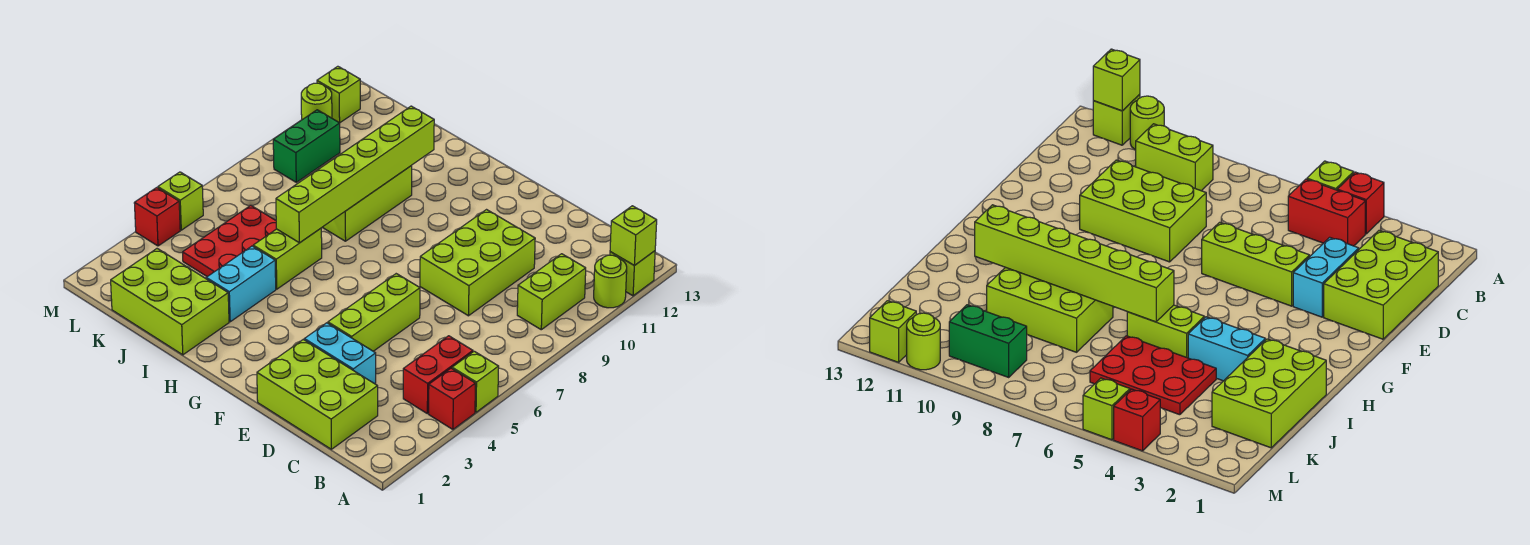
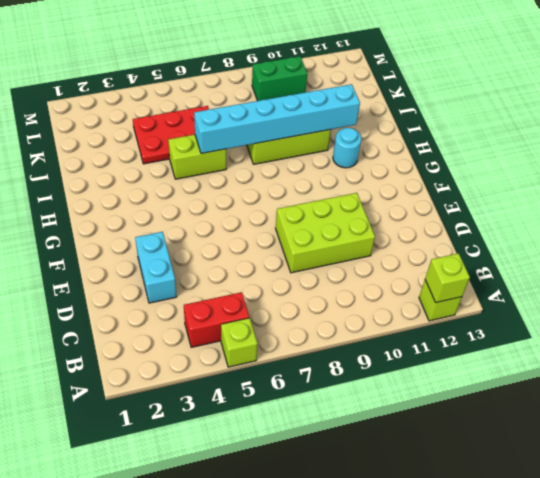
cyan round brick H11 level 1 -> none
cyan brick I6:I11 level 2 -> lime brick I6:I11 level 2
none -> red brick A4 level 1
none -> lime round brick A11 level 1
none -> lime brick B9:B10 level 1

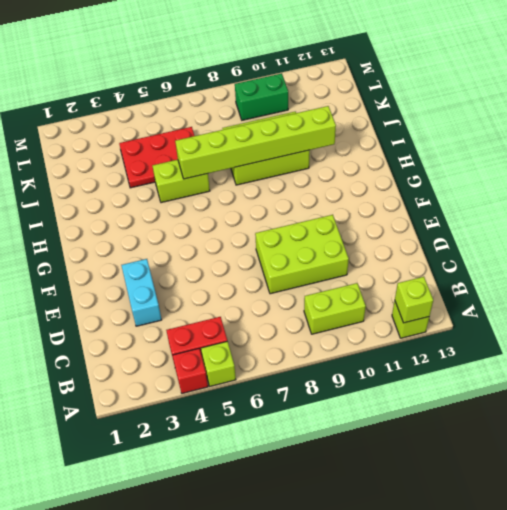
none -> lime round brick A11 level 1
none -> lime brick C1:E2 level 1
none -> lime brick E4:E6 level 1

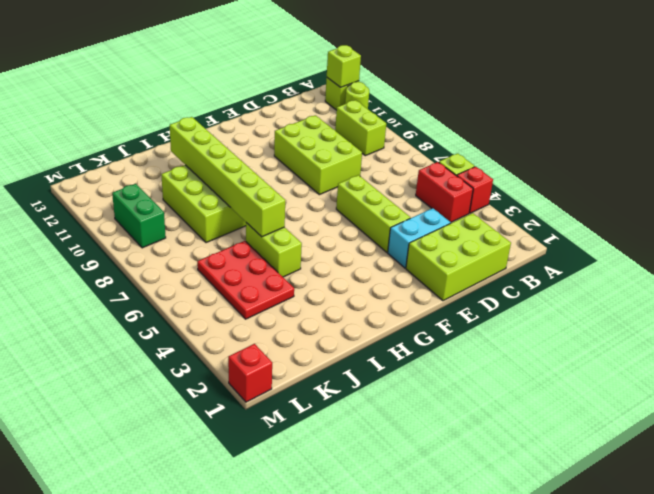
red brick M1 level 1 -> red brick M4 level 1
none -> lime brick I1:K2 level 1
none -> cyan brick I3:I4 level 1
none -> lime brick M5 level 1

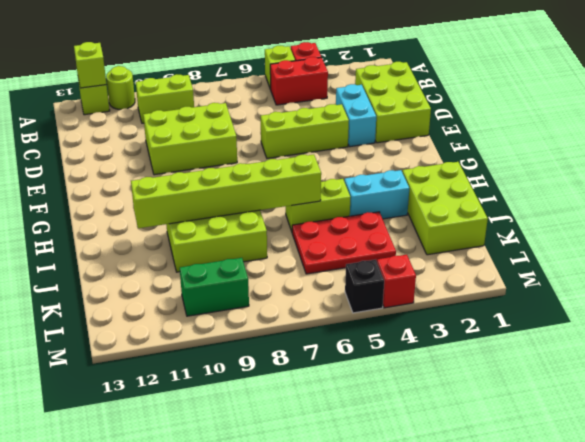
black brick M5 level 1 -> lime brick M5 level 1
none -> lime round brick M11 level 1
none -> lime brick M12 level 1

